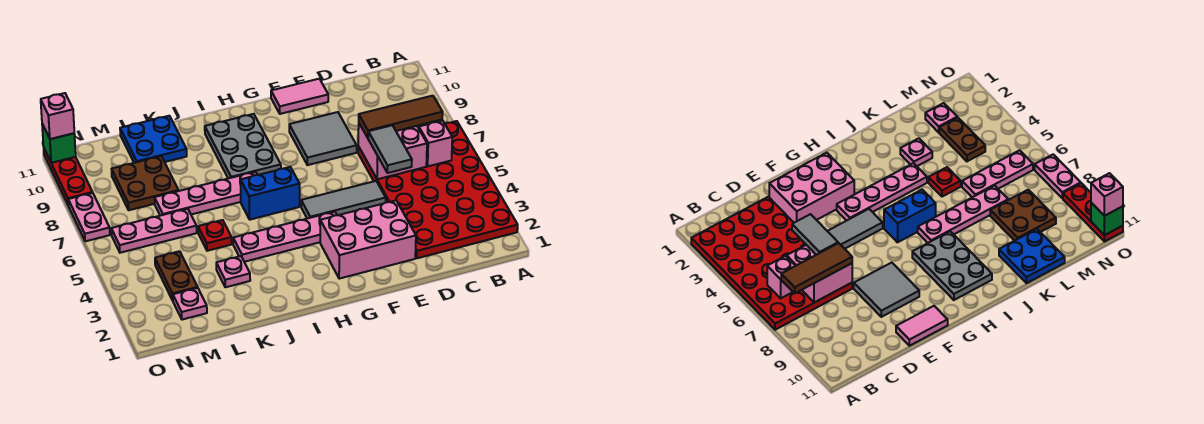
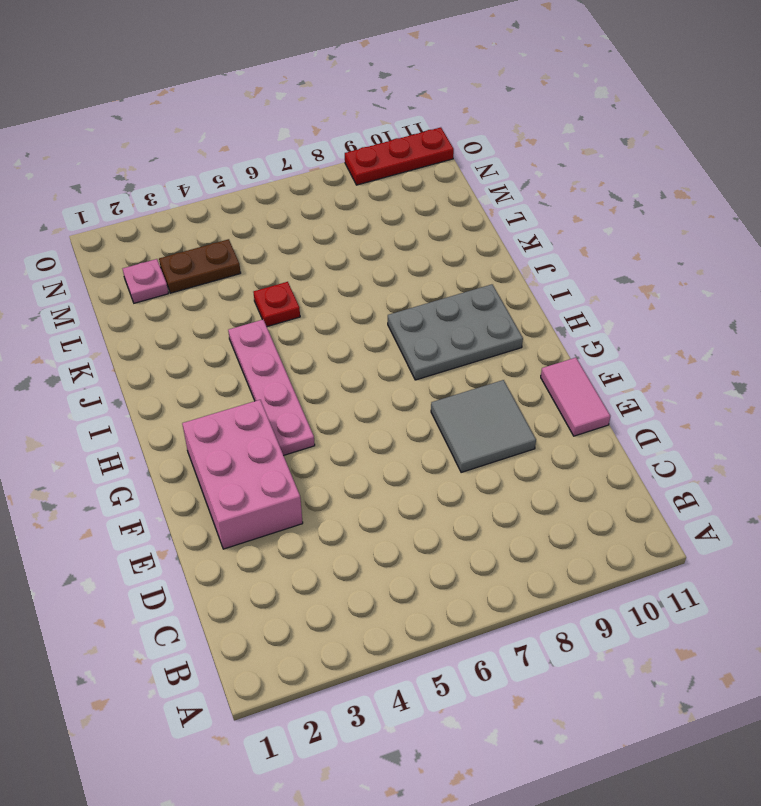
none -> red plate A2:D7 level 1
none -> grey tile E5:G5 level 1
none -> blue brick H6:I6 level 1

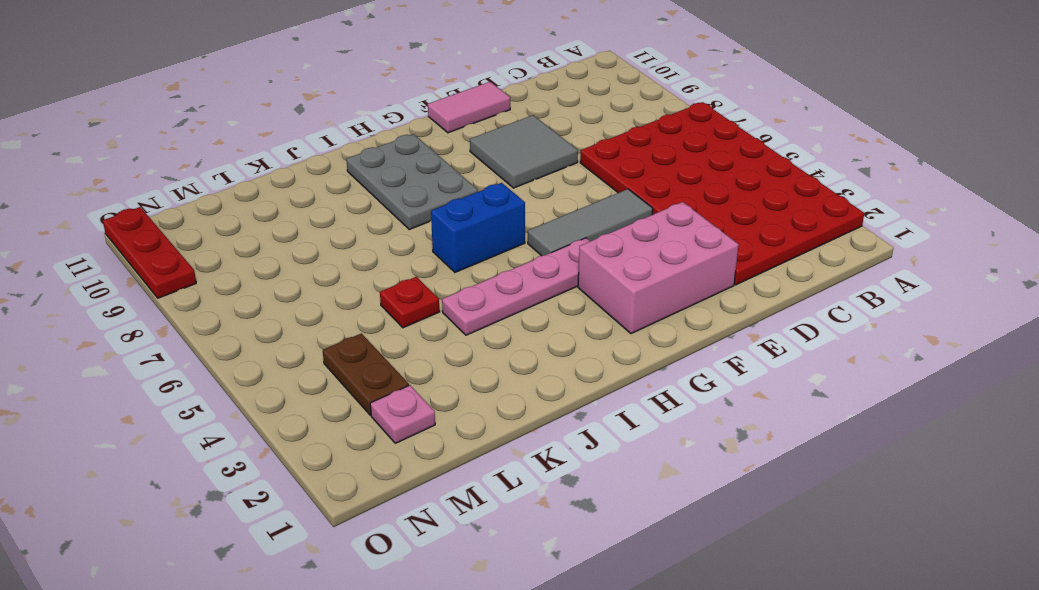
none -> pink plate I7:L7 level 1
none -> pink plate K3 level 1
none -> blue plate K10:L11 level 1

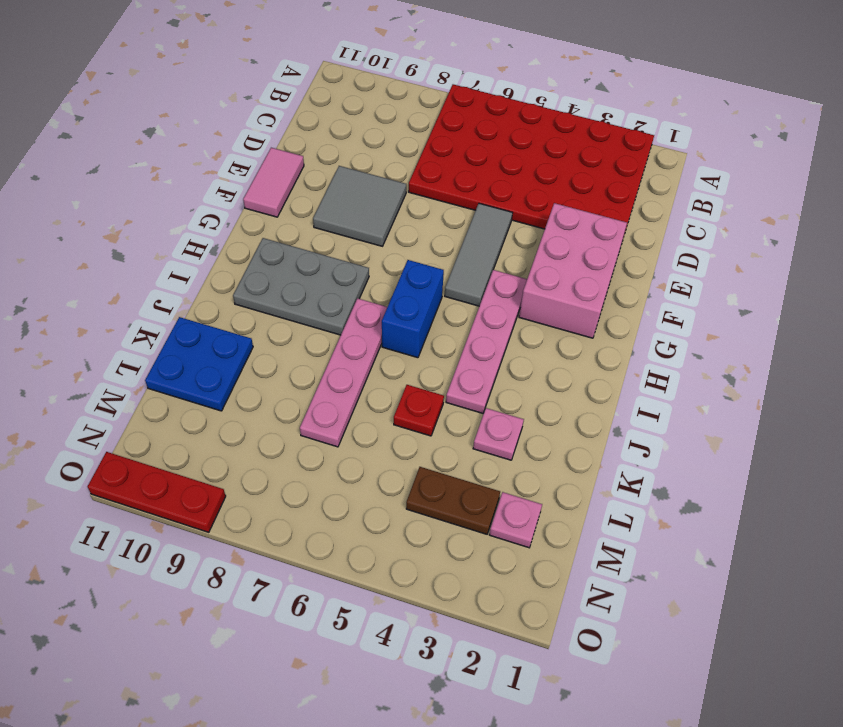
none -> pink plate L6:N6 level 1
none -> brown plate L8:M9 level 1
none -> pink plate O7:O8 level 1

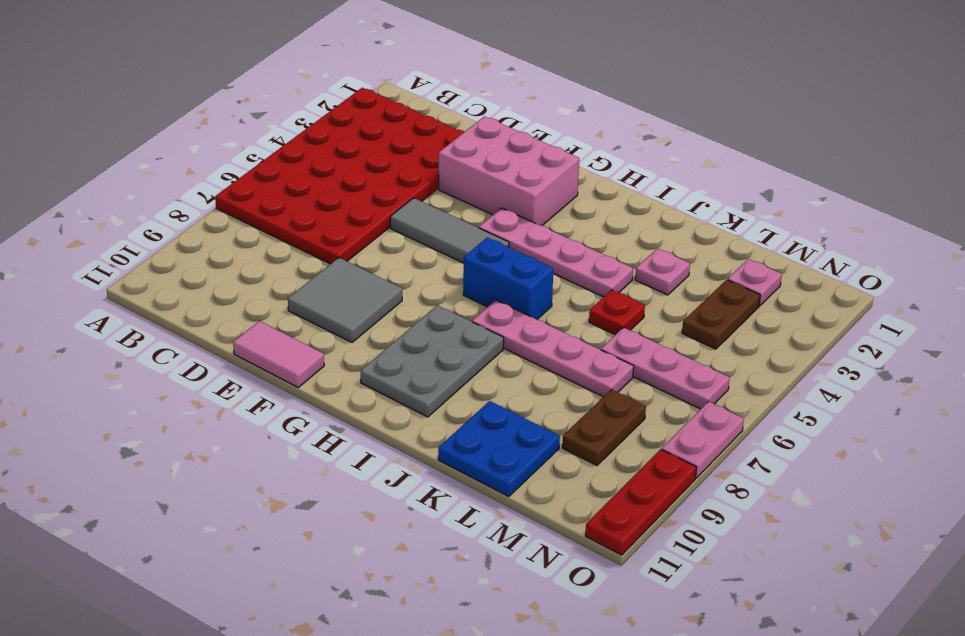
brown plate M8:M9 level 1 -> brown plate L8:M9 level 1
none -> pink brick B6 level 2
none -> pink brick C6:D7 level 2
none -> green brick O11 level 2

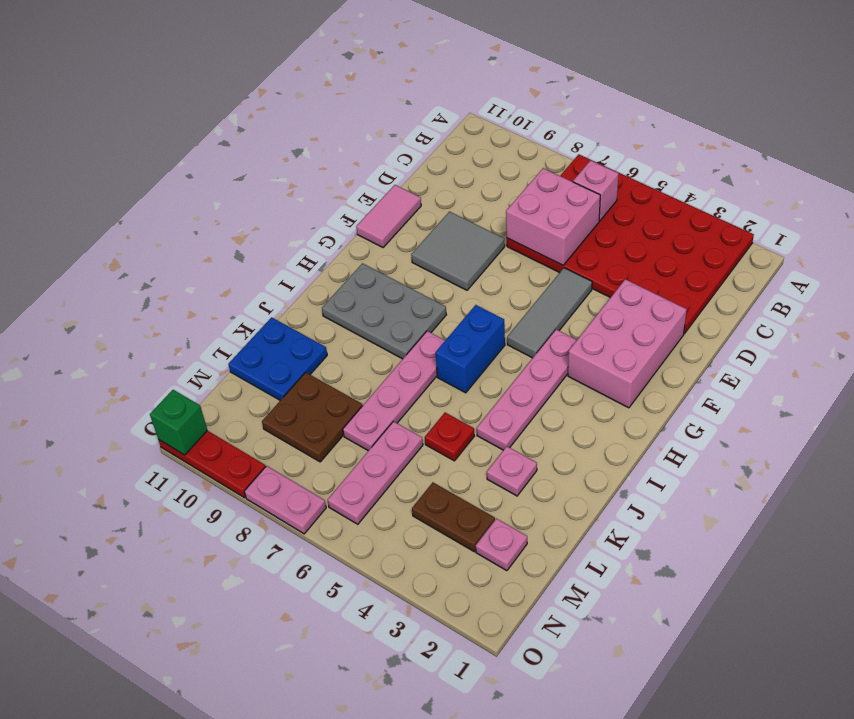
none -> brown tile B7:D7 level 3
none -> grey tile D5:D6 level 3
none -> pink brick O11 level 3

